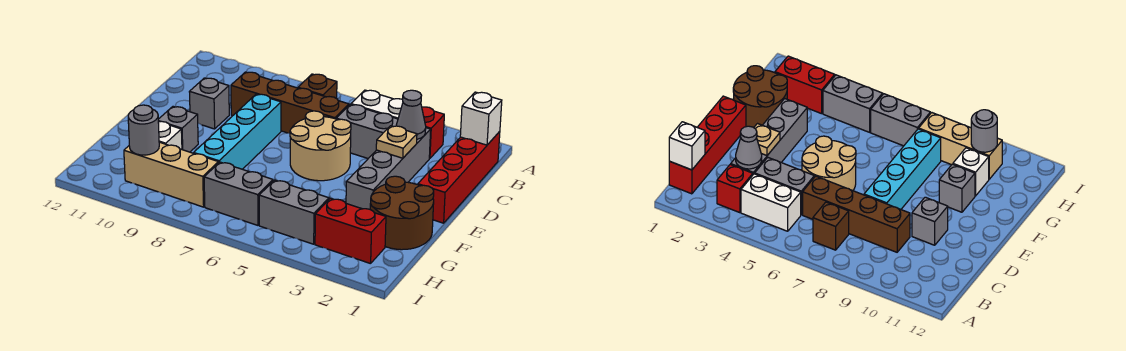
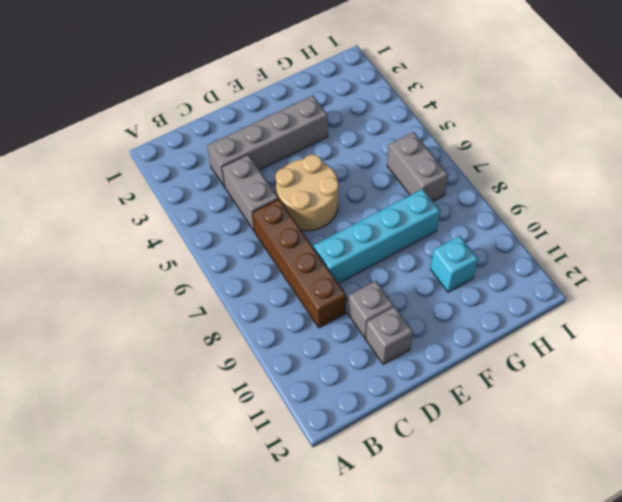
grey brick D11 level 1 -> grey brick F10 level 1
cyan brick G10 level 1 -> white brick G10 level 1
none -> red brick B1:E1 level 1
none -> red brick B3 level 1
none -> white brick B4:B5 level 1

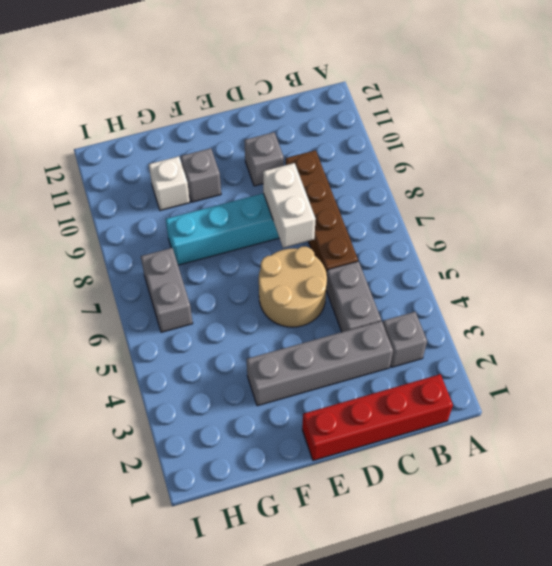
grey brick B3 level 1 -> red brick B3 level 1
white brick D7:D8 level 2 -> white brick B4:B5 level 1
none -> brown brick B7 level 1
none -> brown round brick F1:G2 level 1
none -> red brick H2:H3 level 1

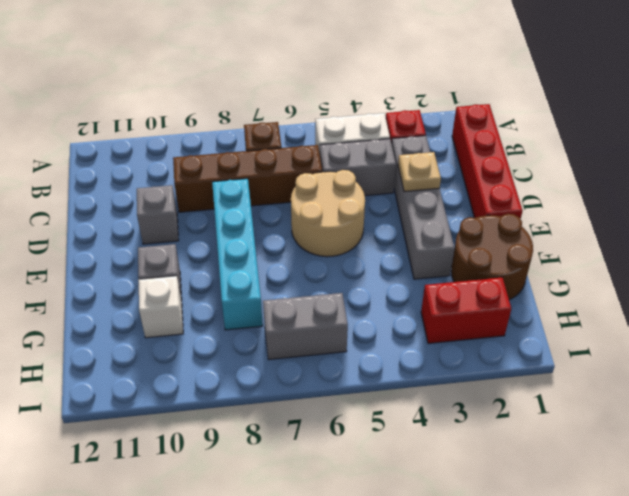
none -> grey brick H4:H5 level 1
none -> tan brick H8:H10 level 1
none -> white brick B1 level 2

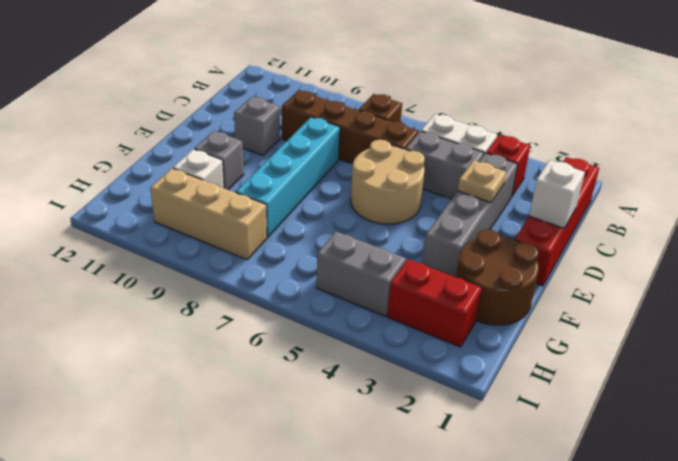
white brick D1 level 2 -> white brick B1 level 2
none -> grey brick H6:H7 level 1
none -> grey cone C3 level 2
none -> grey round brick H10 level 2

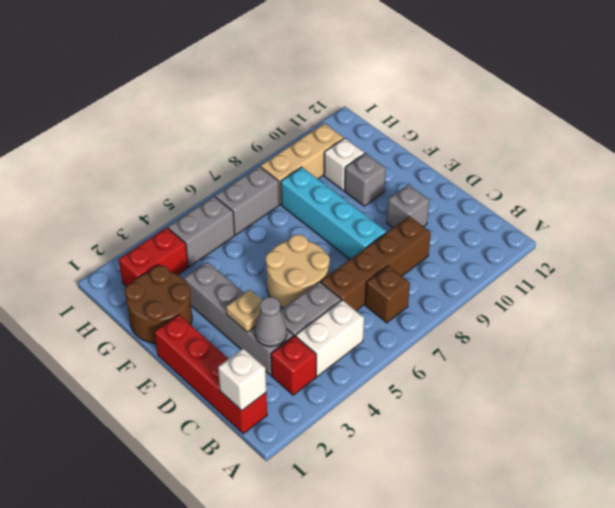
none -> grey round brick H10 level 2

